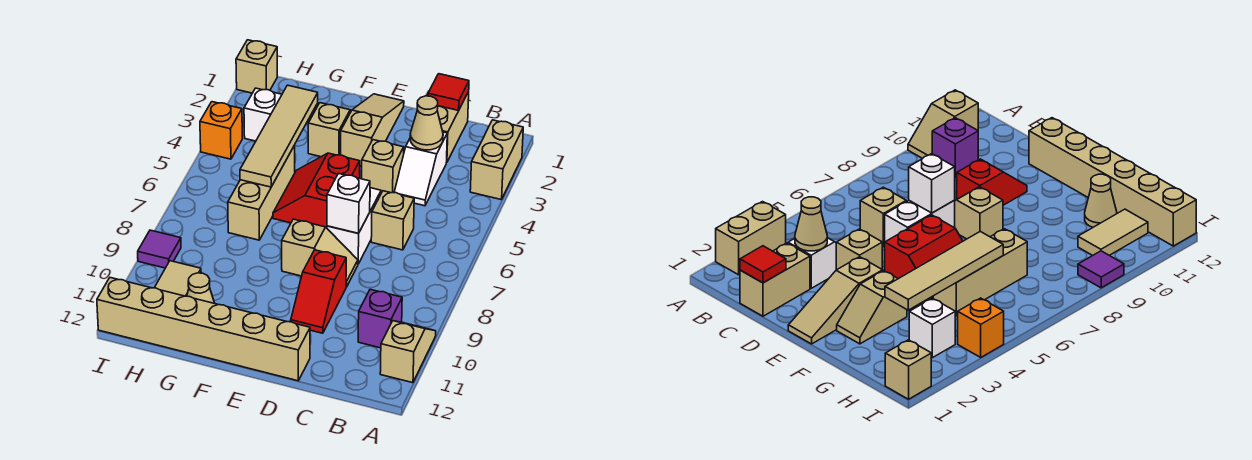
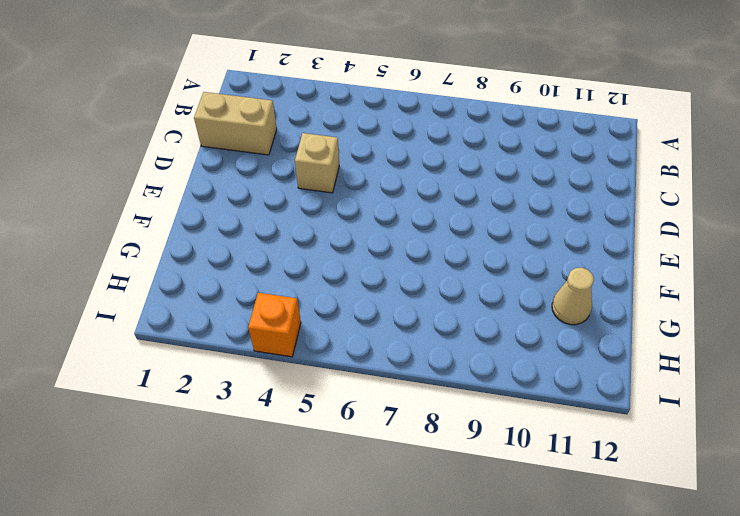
none -> tan brick A2:A3 level 1
none -> tan slope A10:A11 level 1 top 11
none -> purple brick B10 level 1

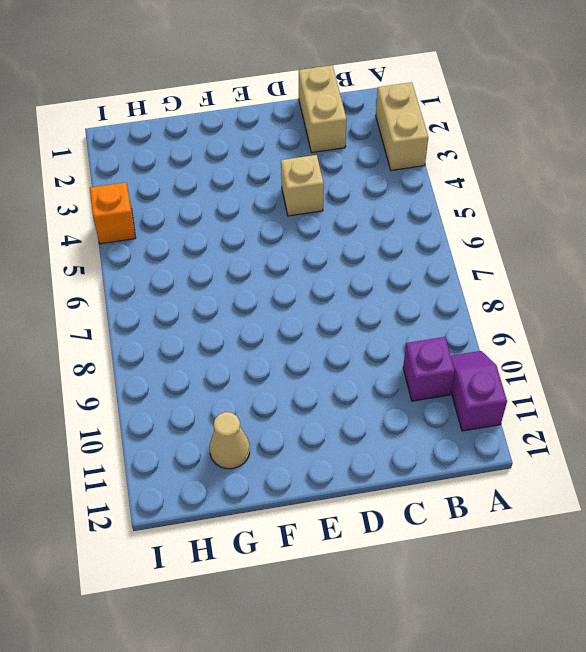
purple slope A10:A11 level 1 top 11 -> tan slope A10:A11 level 1 top 11
none -> white slope C3:C4 level 1 top 3
none -> tan brick C6 level 1
none -> white brick D6:D7 level 1

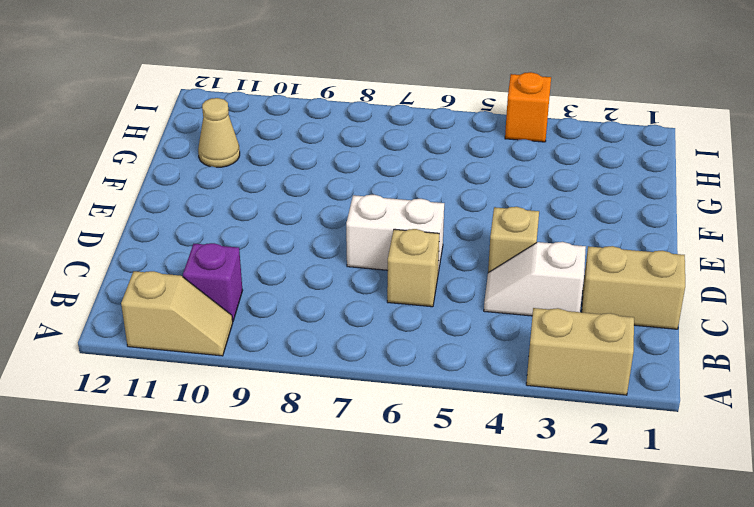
none -> tan slope D8:E8 level 1 top E
none -> red slope D9:D10 level 1 top 9
none -> tan brick D12:I12 level 1

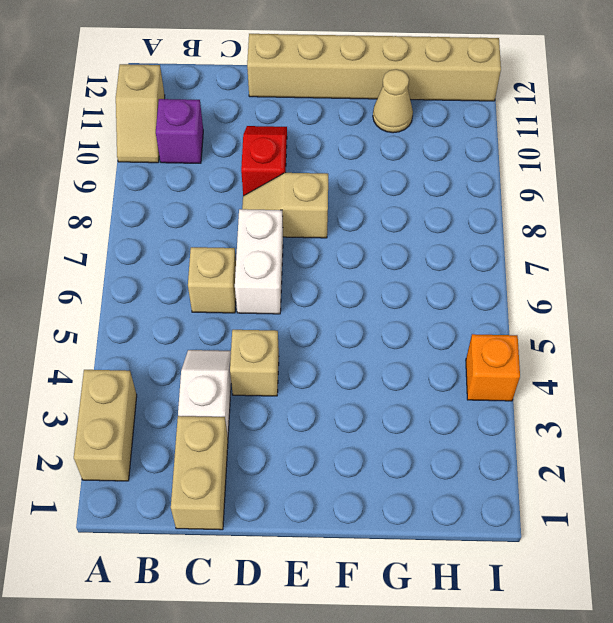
none -> tan slope E1:E3 level 1 top 3
none -> red slope E5:F6 level 1 top E
none -> tan slope F2:F3 level 1 top 3

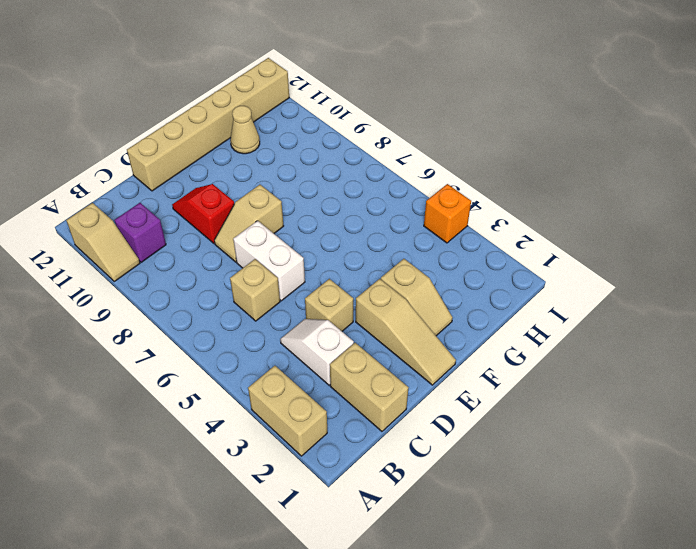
none -> red slope E5:F6 level 1 top E
none -> tan brick G5:G7 level 1
none -> white brick H3 level 1

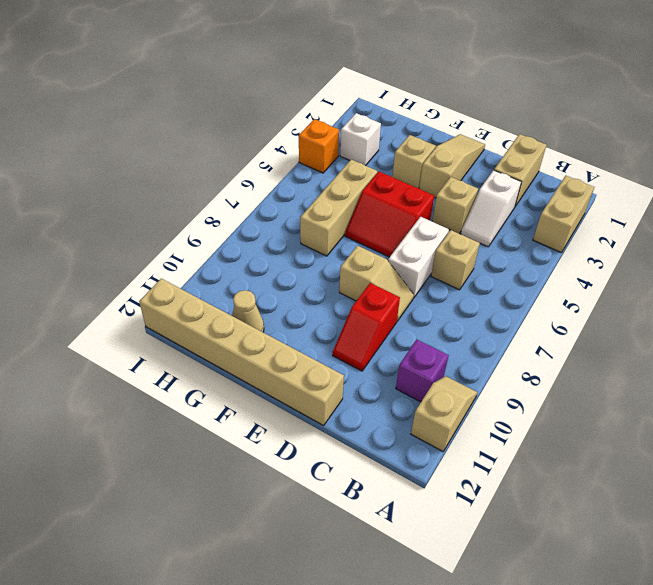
red slope E5:F6 level 1 top 5 -> red slope E5:F6 level 1 top E
none -> tan tile H10:H11 level 1
none -> tan brick I1 level 1
none -> purple tile I9 level 1

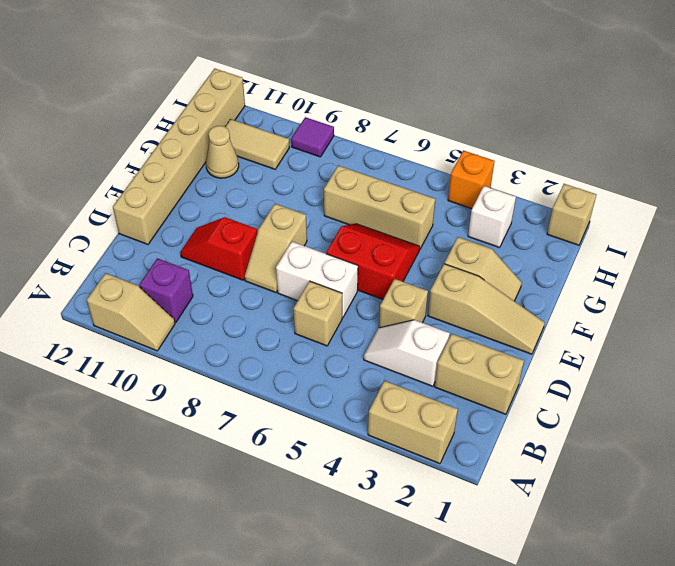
none -> red tile C1 level 2
none -> tan cone C3 level 2
none -> white brick D7 level 2

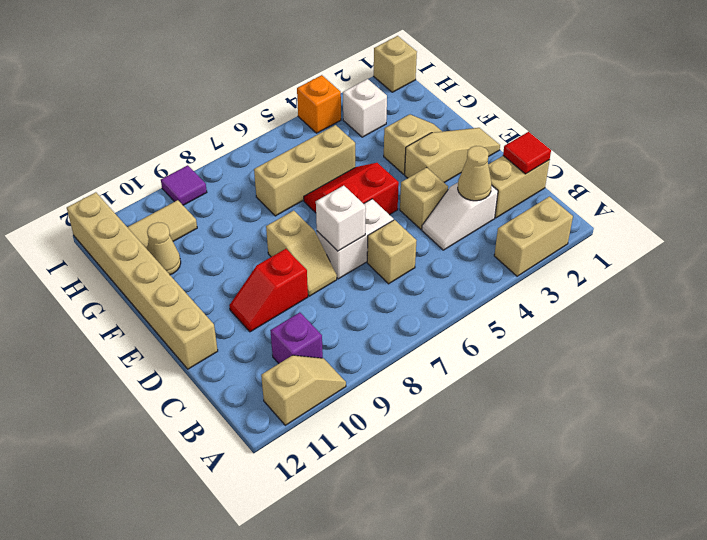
none -> tan tile G3:G6 level 2

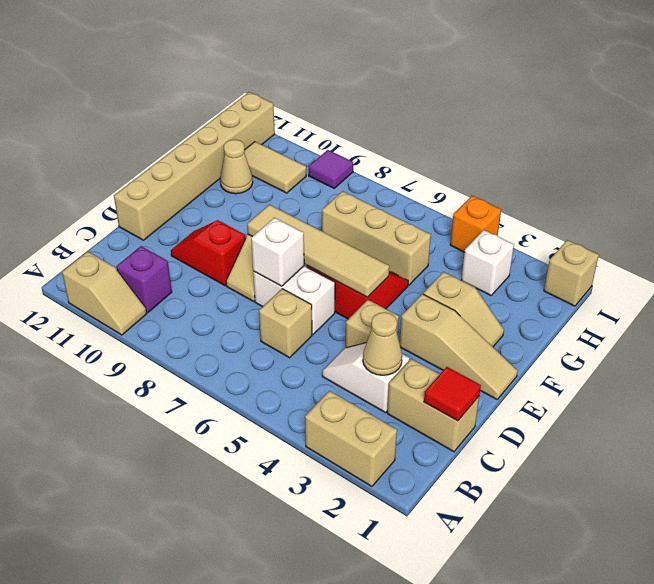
tan tile E5:E8 level 2 -> tan tile G3:G6 level 2

